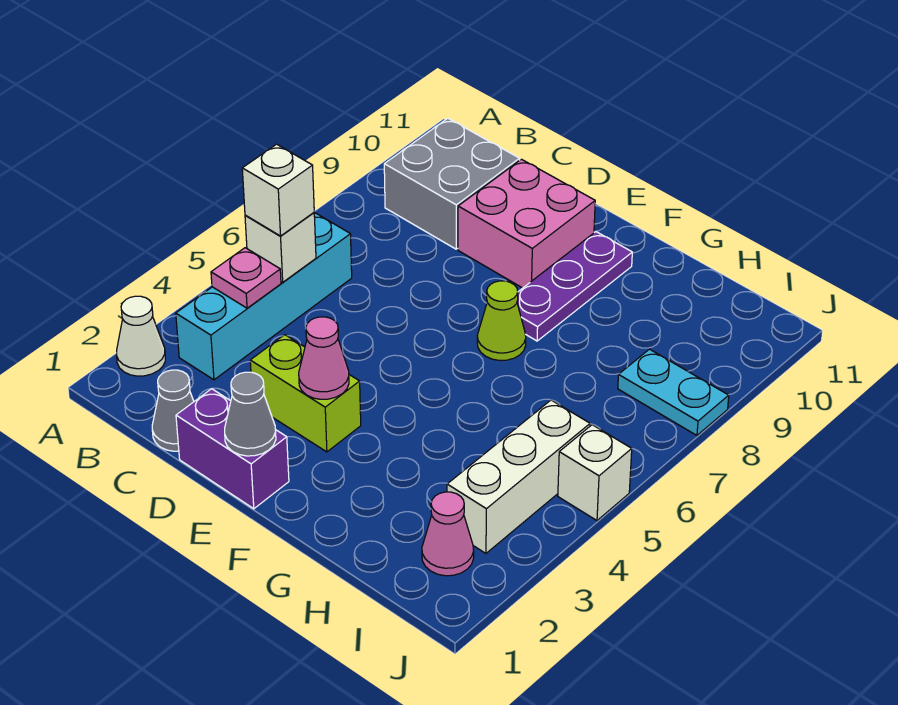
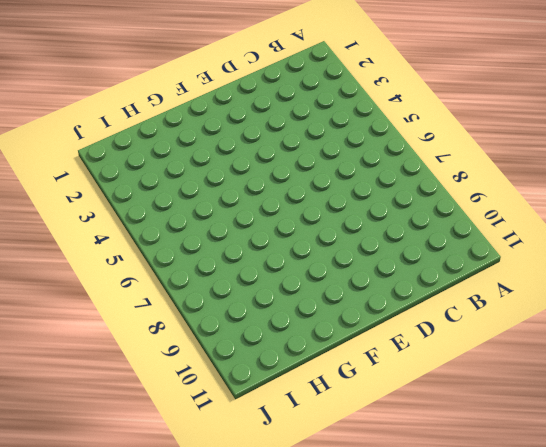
none -> white cone A2 level 1
none -> cyan brick B3:B6 level 1
none -> grey brick B9:C10 level 1

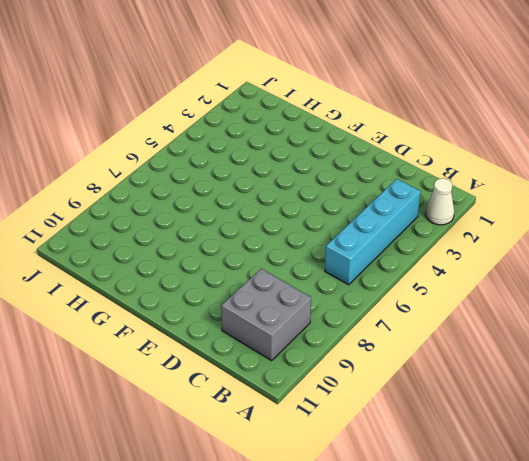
none -> grey cone C1 level 1
none -> purple brick D1:E1 level 1
none -> lime brick D3:E3 level 1

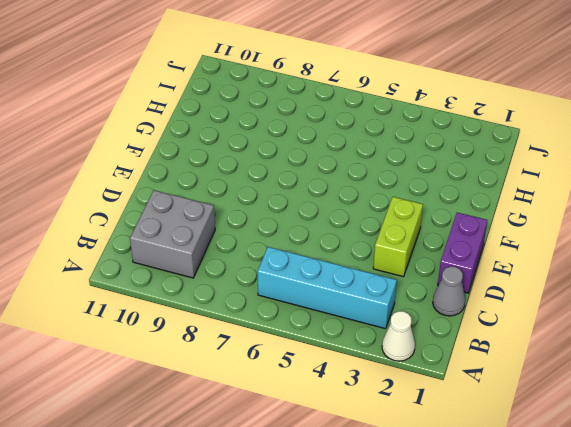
none -> pink brick D9:E10 level 1
none -> lime cone F7 level 1
none -> purple plate F8:F10 level 1

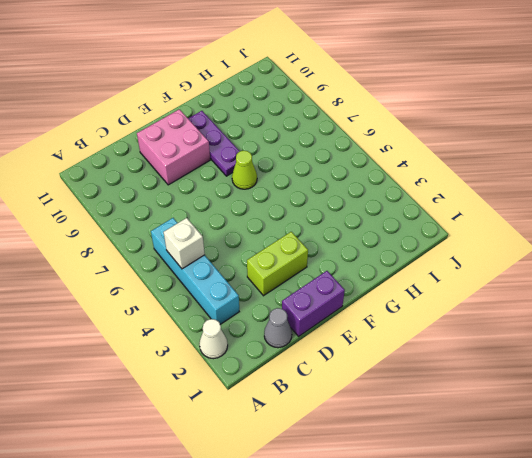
none -> grey brick B9:C10 level 1
none -> pink cone I2 level 1
none -> white brick I3:I5 level 1

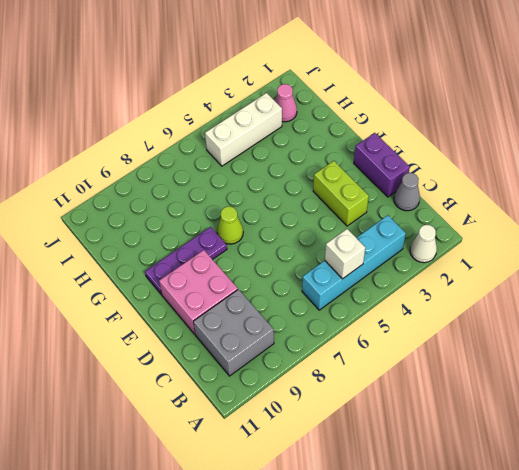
none -> cyan plate I8:J8 level 1
none -> white brick J5 level 1
none -> pink plate B4 level 2

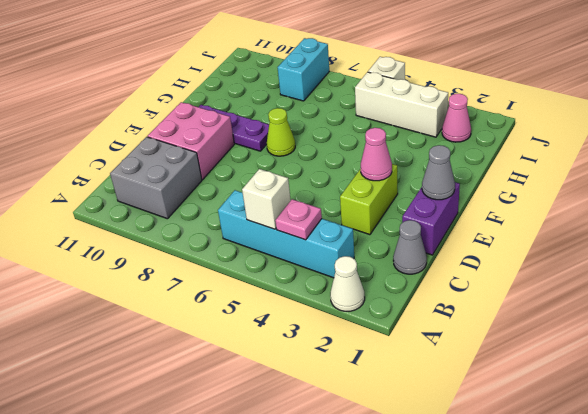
cyan brick I8:J8 level 1 -> cyan plate I8:J8 level 1
none -> white brick B5 level 3

